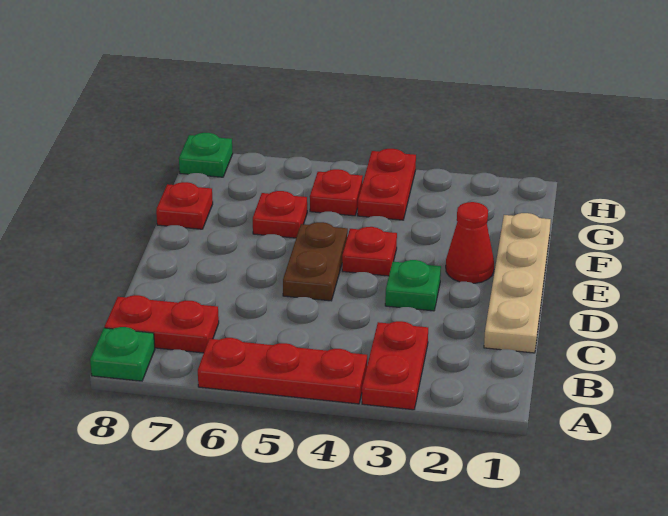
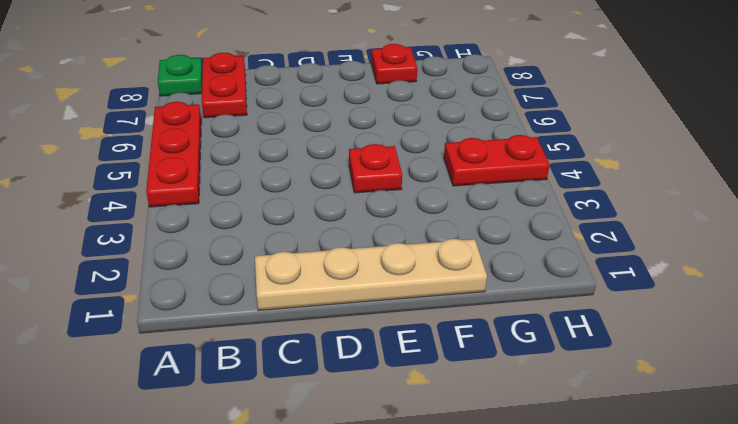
none -> red plate A3:B3 level 1
none -> green plate D3 level 1
none -> brown plate D5:E5 level 1

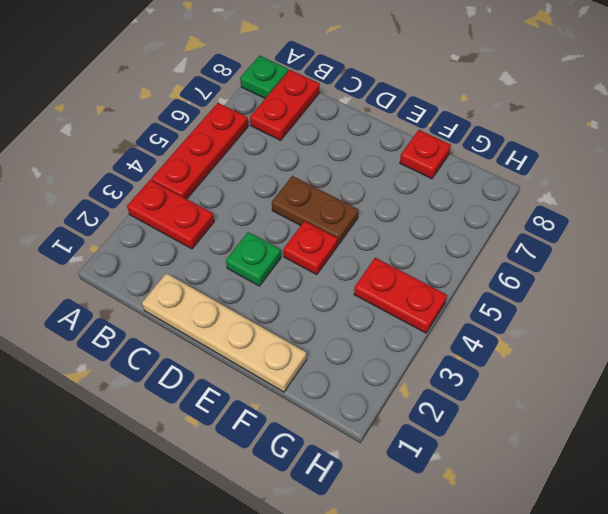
none -> red cone E2 level 1
none -> red plate F6 level 1
none -> red plate G5 level 1

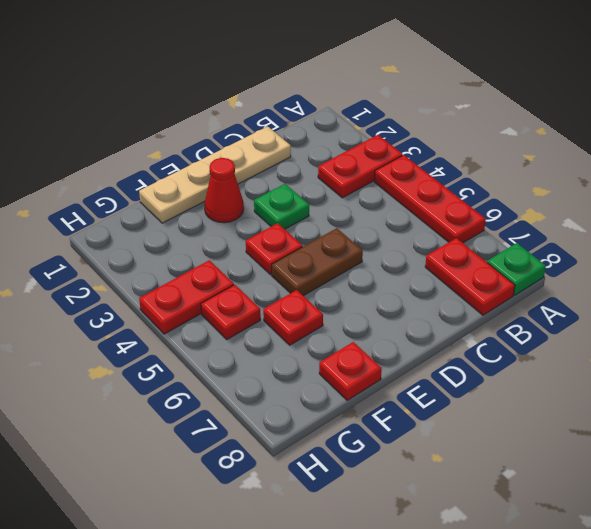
none -> green plate H8 level 1

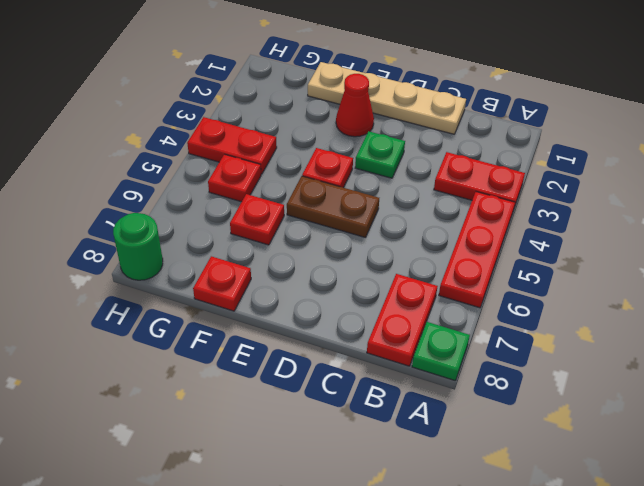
green round brick H8 level 1 -> green plate H8 level 1

